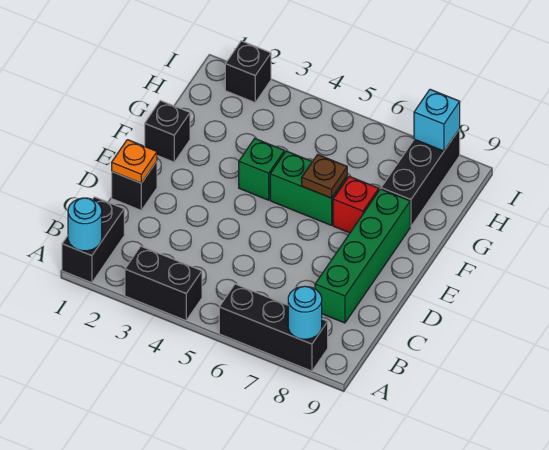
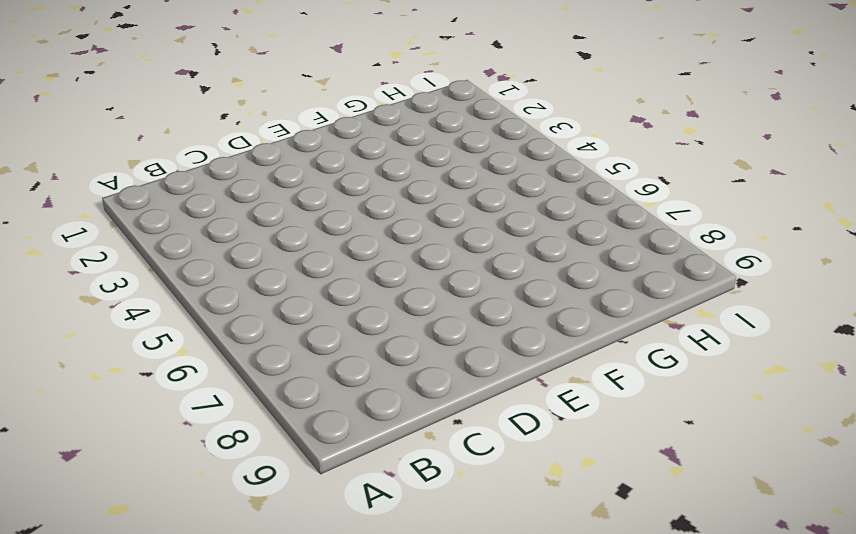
none -> black brick A1:B1 level 1
none -> black brick A3:A4 level 1
none -> black brick A6:A8 level 1

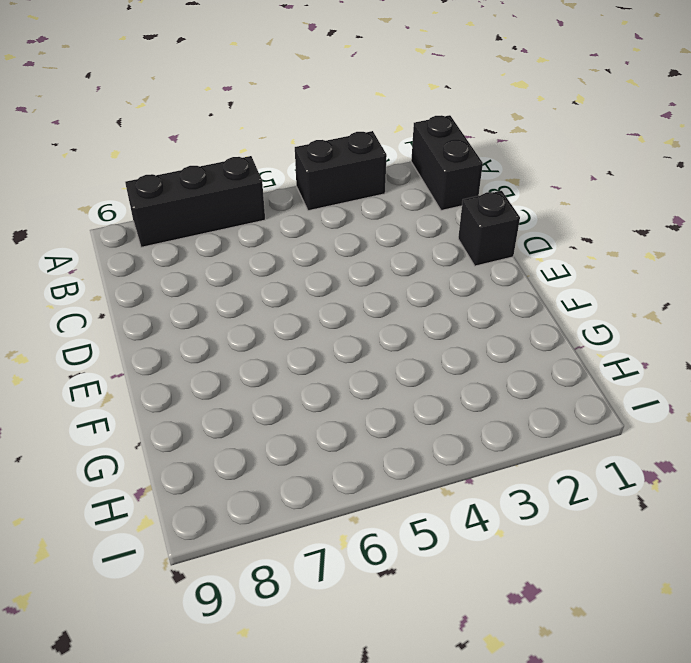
none -> green brick C8:F8 level 1
none -> black brick F1 level 1
none -> green brick F4 level 1

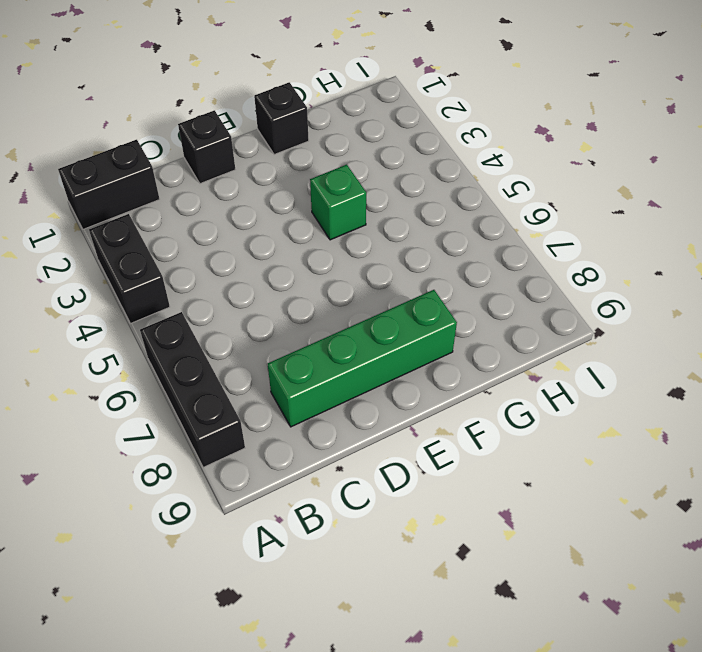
none -> green brick F5:F6 level 1
none -> red brick F7 level 1
none -> black brick G8:I8 level 1

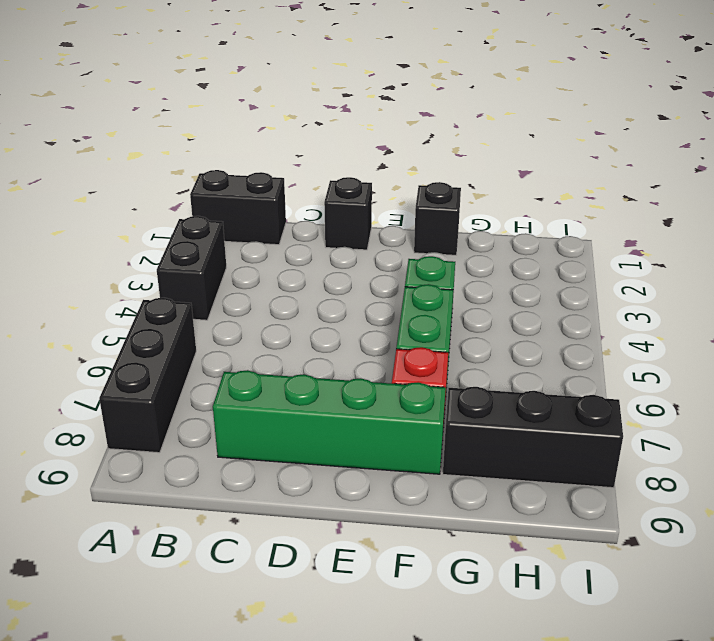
none -> black brick I2 level 1
none -> cyan round brick A1 level 2
none -> cyan round brick A8 level 2

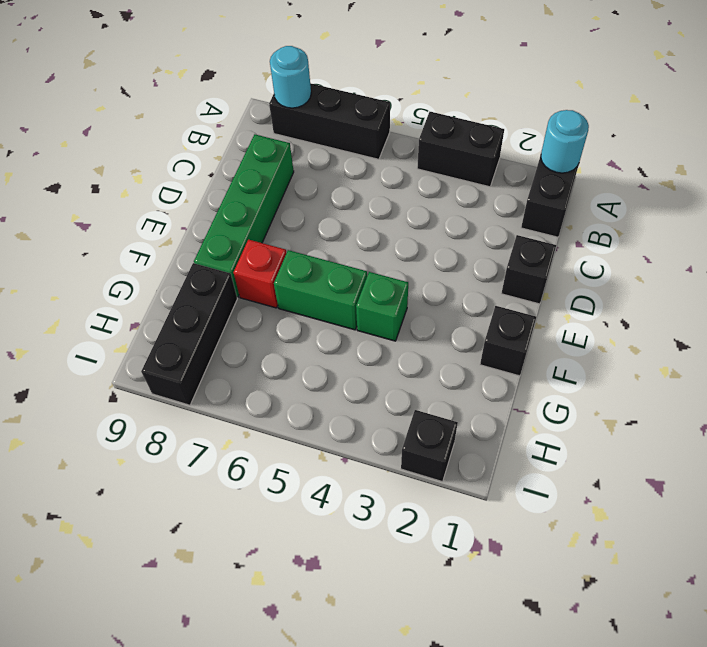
none -> orange plate D1 level 2
none -> brown plate F6 level 2
none -> cyan brick I8 level 2

